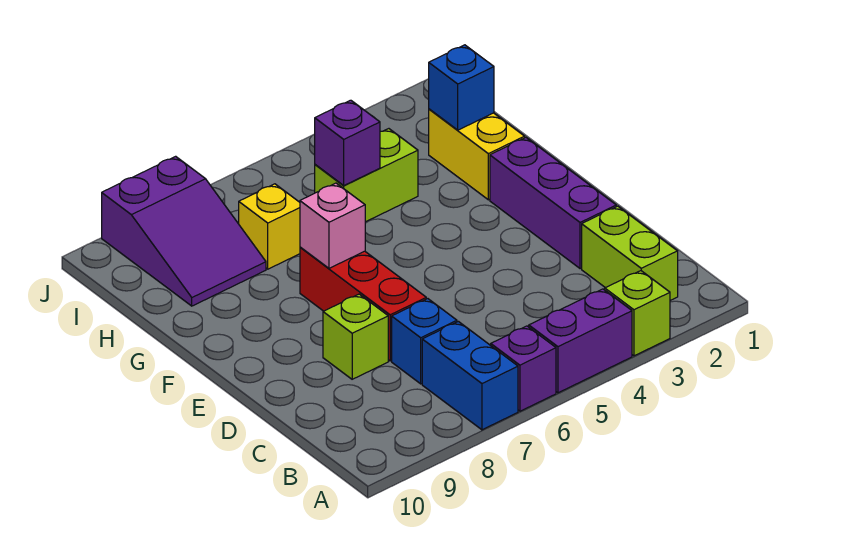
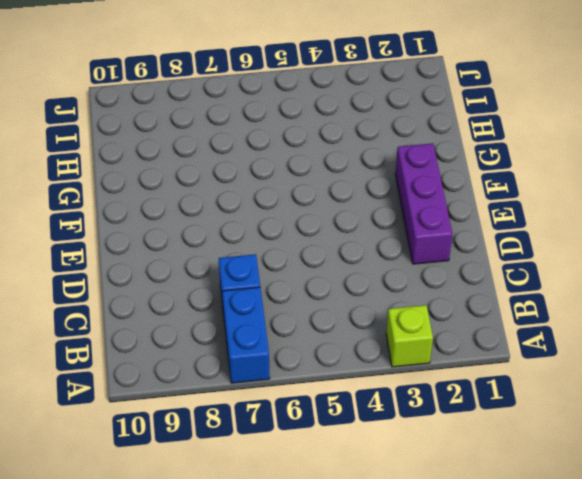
none -> purple brick A4:A5 level 1
none -> purple brick A6 level 1
none -> lime brick B2:C2 level 1

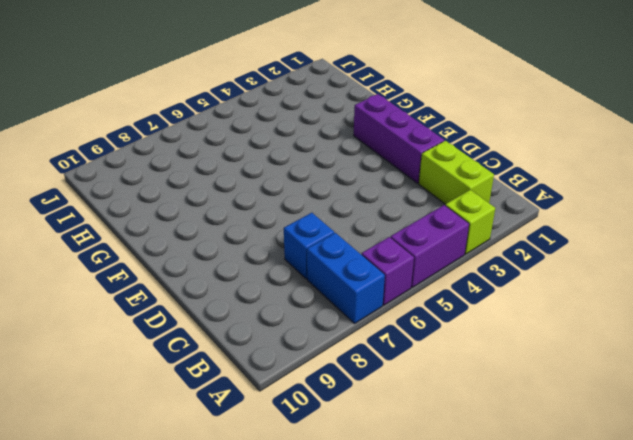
none -> red brick D7:F7 level 1
none -> lime brick D8 level 1
none -> yellow brick G2:H2 level 1

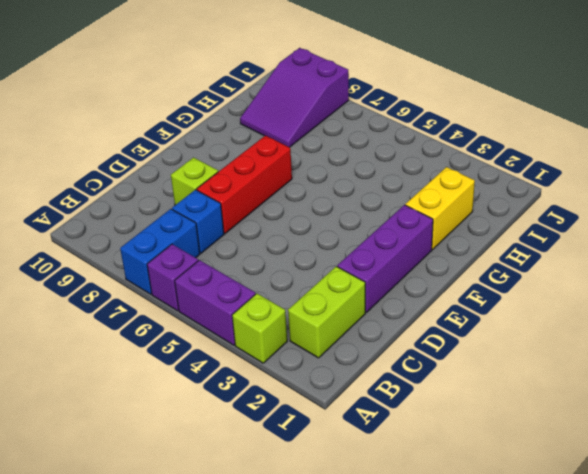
none -> lime brick H4:H5 level 1
none -> yellow brick H7 level 1
none -> pink brick F7 level 2

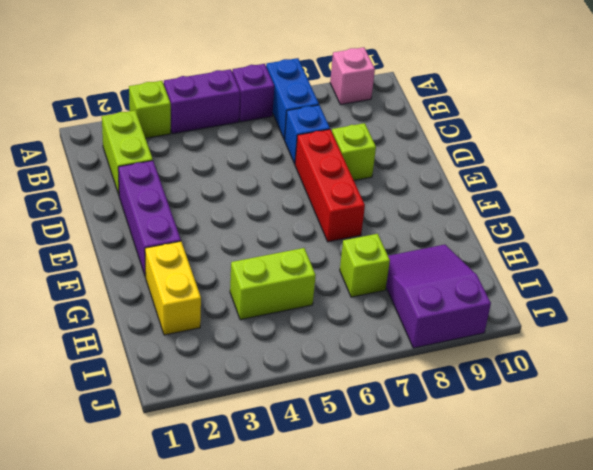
pink brick A9 level 1 -> pink brick F7 level 2
lime brick H7 level 1 -> yellow brick H7 level 1
none -> blue brick H2 level 2
none -> purple brick H5 level 2

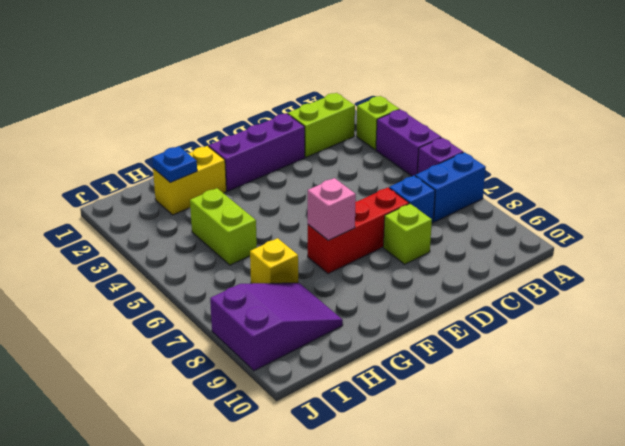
blue plate H2 level 2 -> blue brick H2 level 2
none -> purple brick H5 level 2

